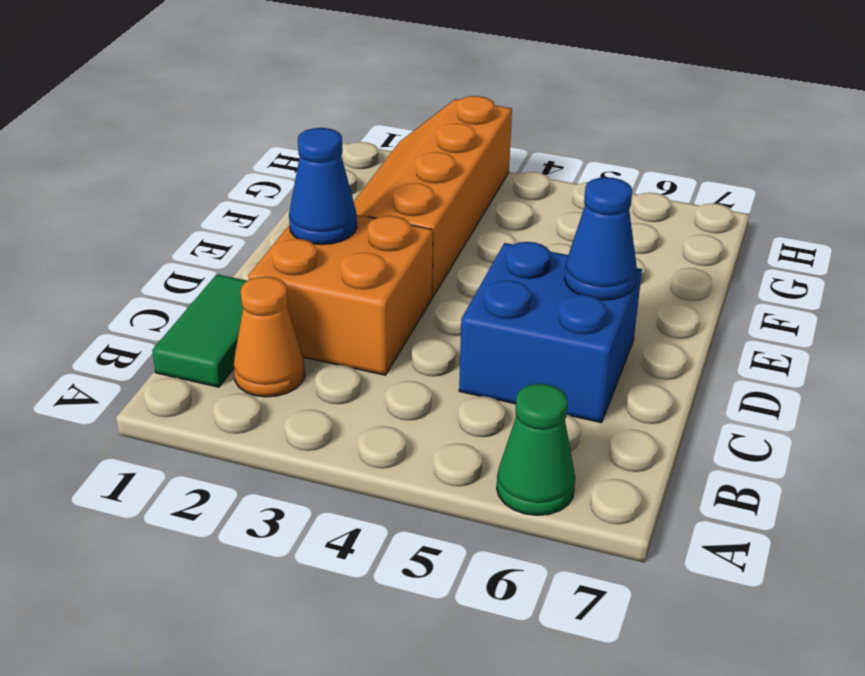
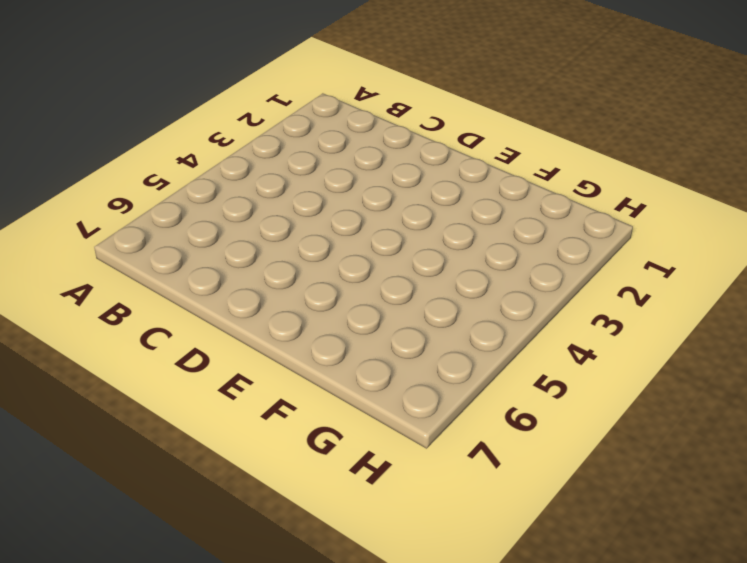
none -> green cone A6 level 1
none -> green tile B1:C1 level 1

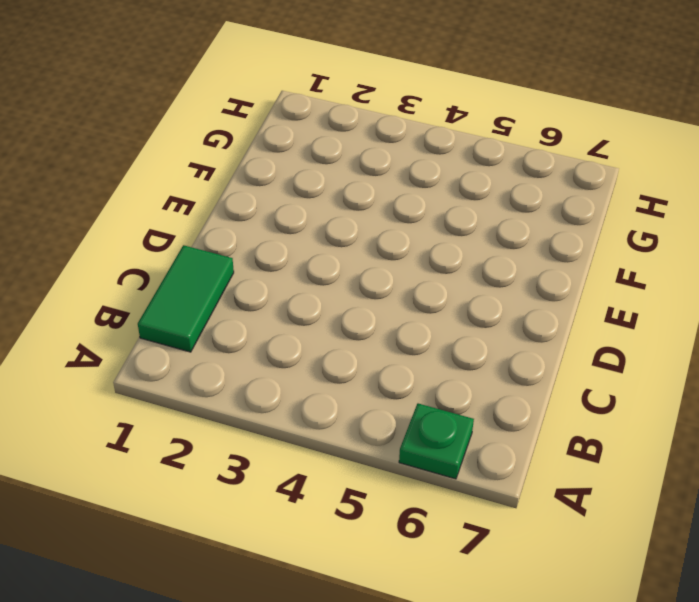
green plate A6 level 1 -> green cone A6 level 1
none -> orange cone B2 level 1
none -> orange brick C2:D3 level 1

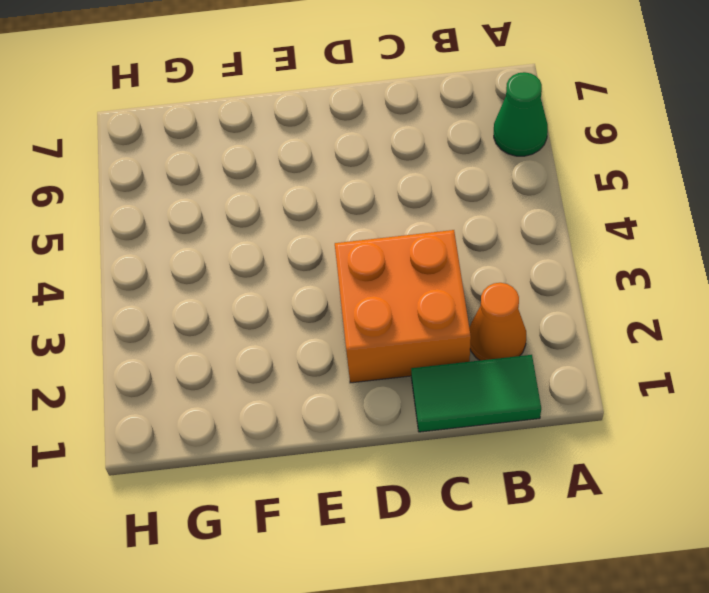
none -> blue brick C5:D6 level 1
none -> orange slope E2:H3 level 1 top 3

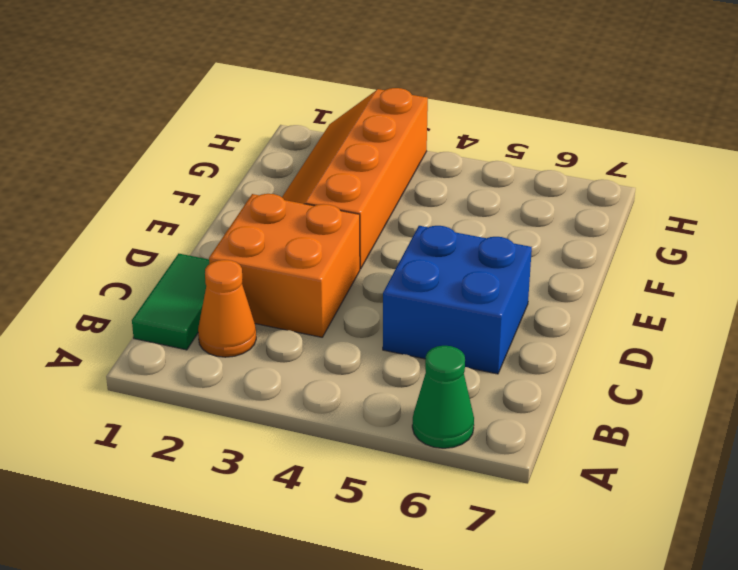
none -> blue cone D2 level 2
none -> blue cone D6 level 2

